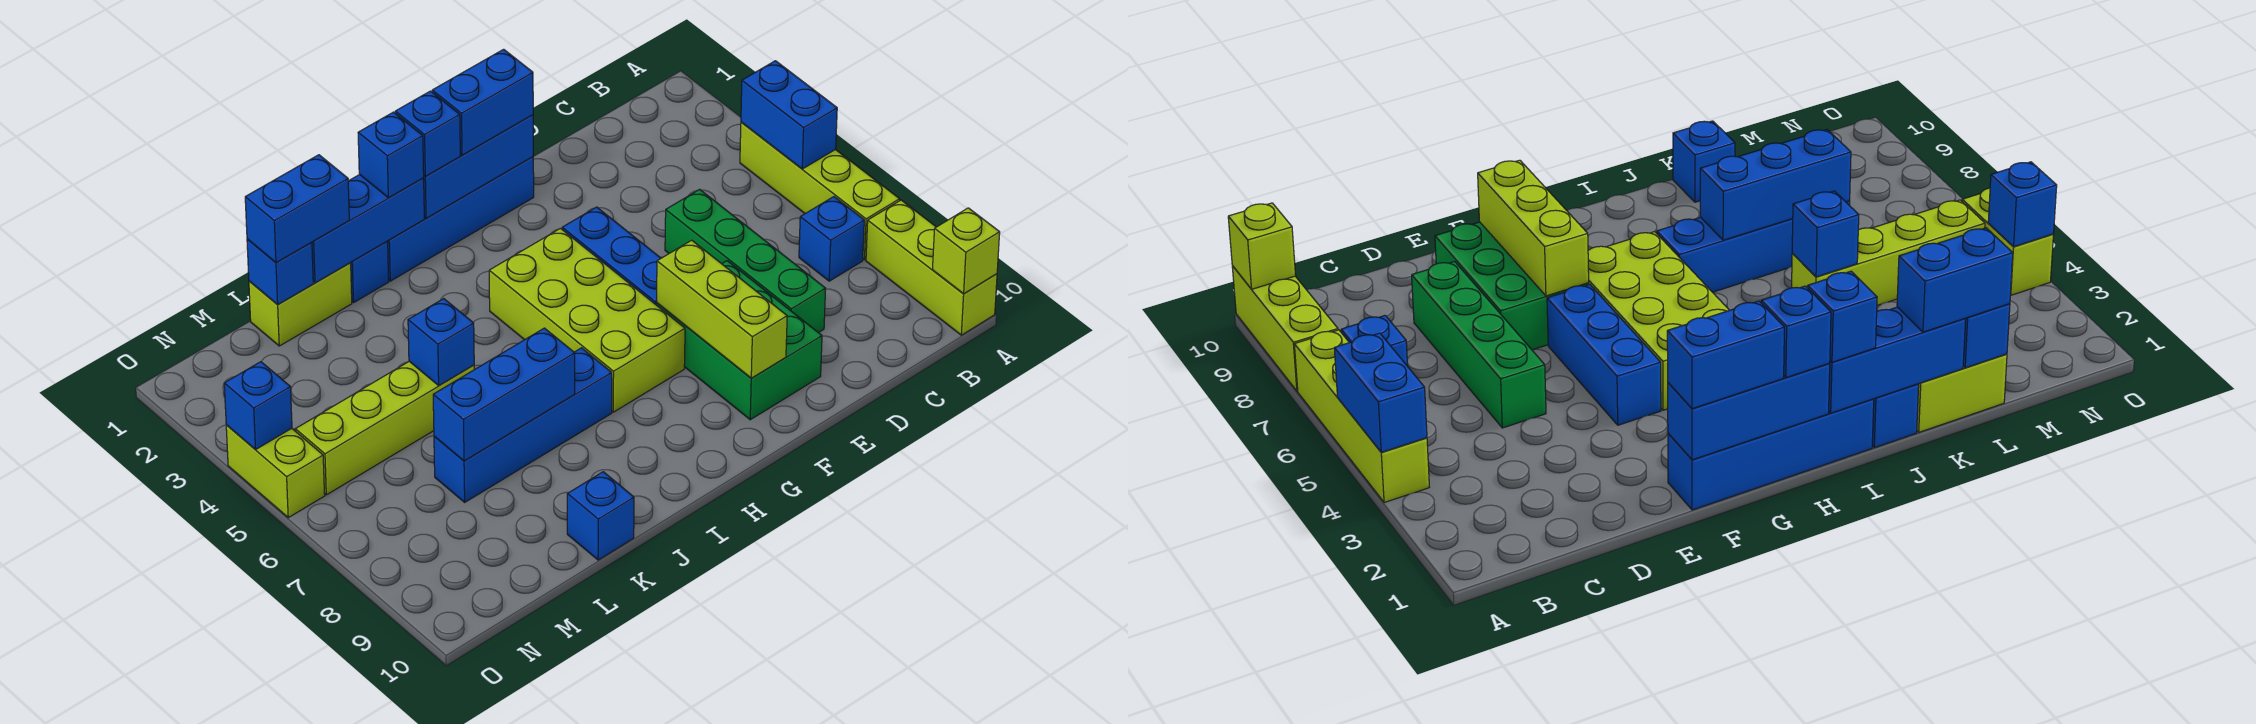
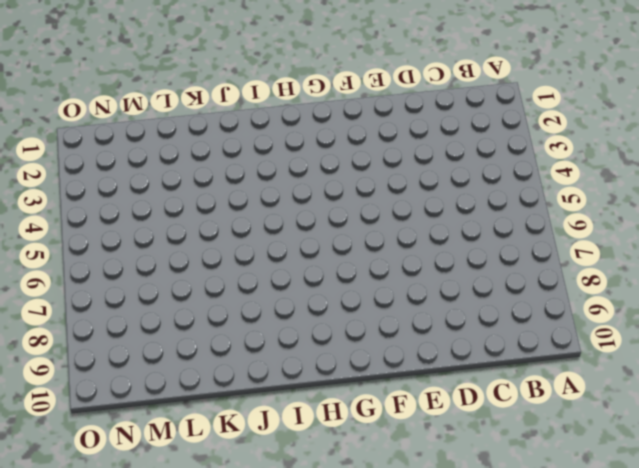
none -> lime brick A4:A7 level 1
none -> lime brick A8:A10 level 1
none -> blue brick B7 level 1

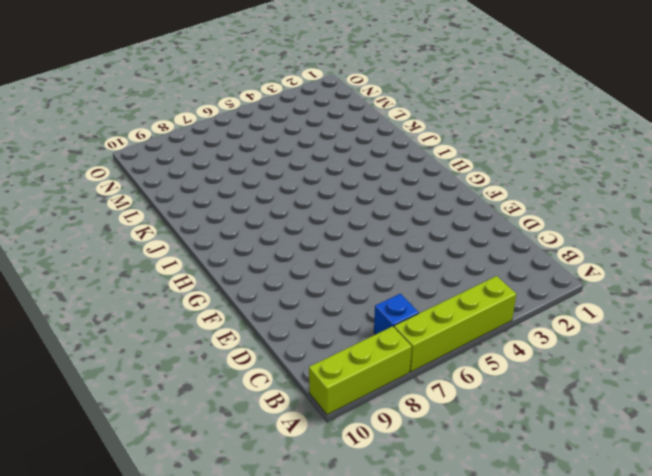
none -> green brick D5:D8 level 1
none -> green brick E7:F9 level 1
none -> blue brick F1:I1 level 1

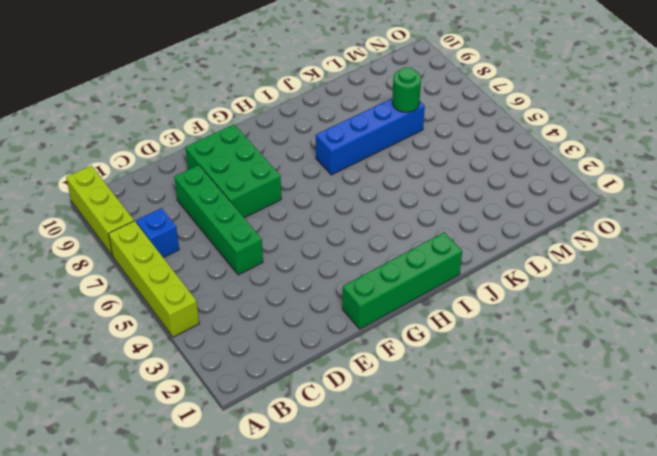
green brick F1:I1 level 1 -> blue brick F1:I1 level 1
green round brick L7 level 2 -> blue brick J7:L7 level 2
none -> blue brick F4:F6 level 1
none -> lime brick G4:H7 level 1
none -> blue brick J1 level 1

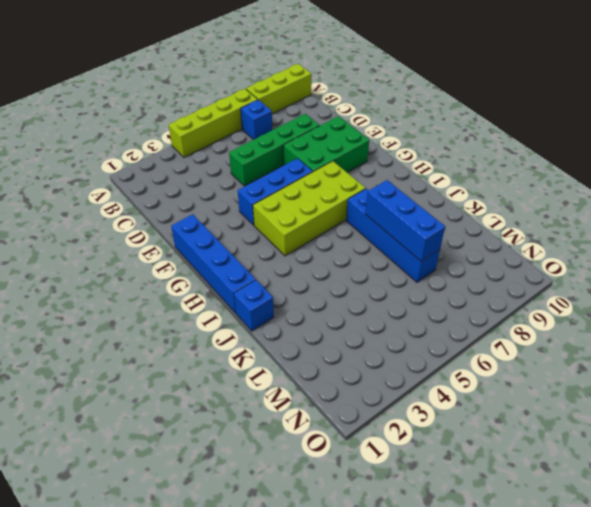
none -> lime brick K1:L1 level 1
none -> lime brick K5:N5 level 1
none -> blue brick K10 level 1

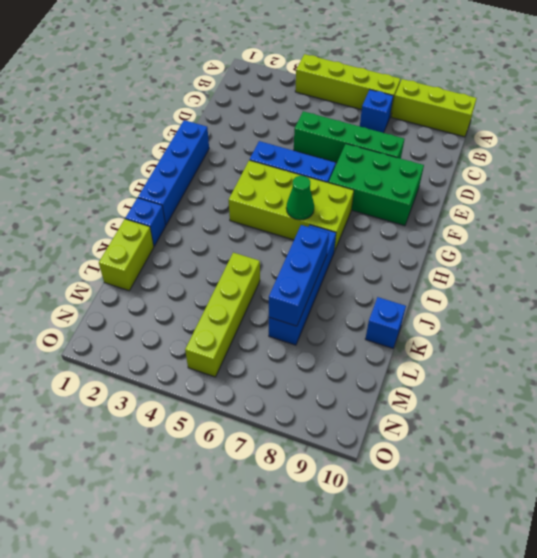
green cone H6 level 2 -> none
none -> lime brick O4:O5 level 1
none -> blue brick A4:A5 level 2
none -> lime brick A10 level 2

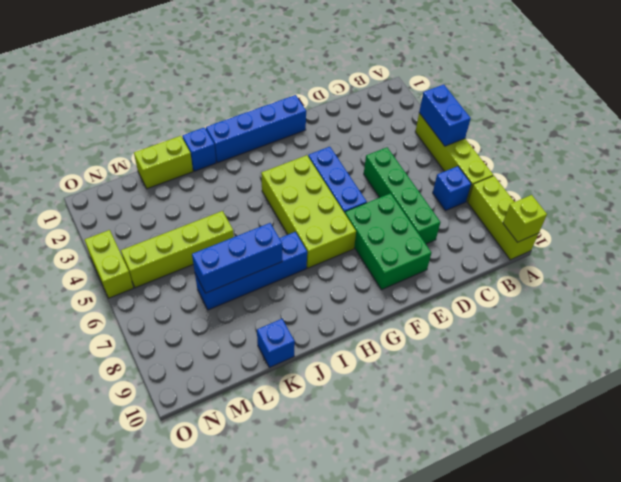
none -> blue brick F1:H1 level 2
none -> lime brick F7:F9 level 2
none -> blue brick I1:K1 level 2

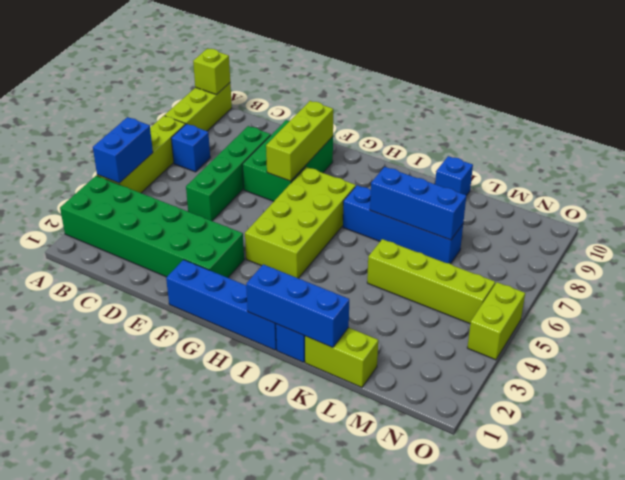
green brick A2:F3 level 1 -> none
none -> blue brick F4:F6 level 1
none -> blue brick F1:H1 level 2
none -> blue brick K5 level 2

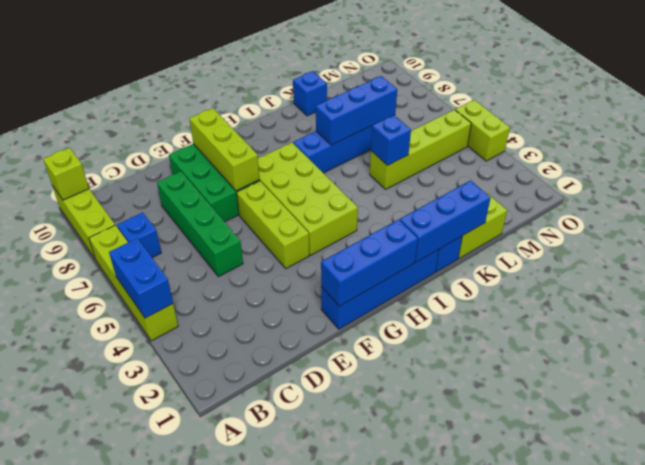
lime brick F4:F6 level 1 -> blue brick F4:F6 level 1
none -> blue brick L1 level 2
none -> blue brick O4 level 2
none -> blue brick F1:G1 level 3

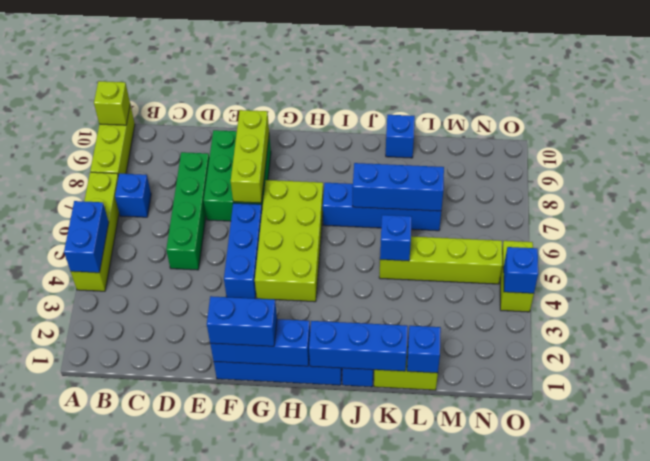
none -> blue brick H1 level 3
none -> blue brick I1 level 3
none -> blue brick K1:L1 level 3

